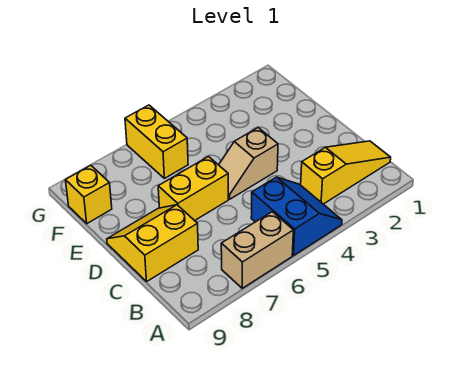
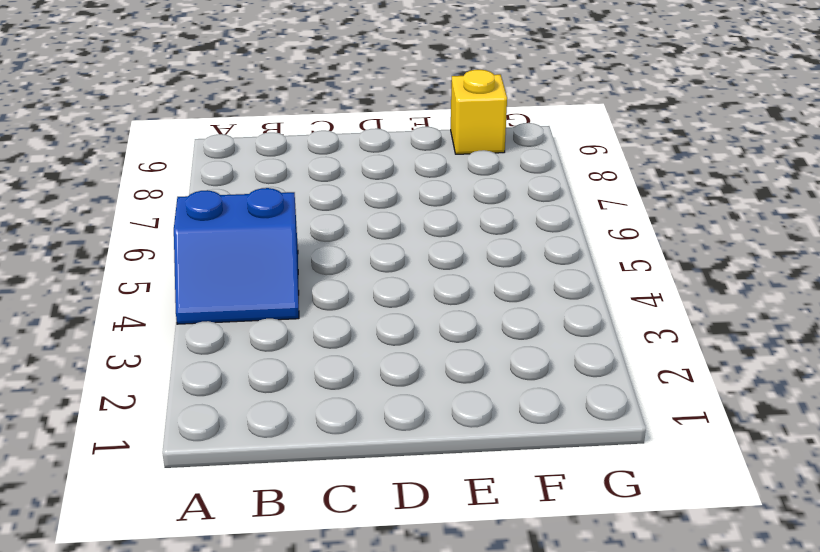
none -> tan brick A6:A7 level 1
none -> yellow slope B1:B3 level 1 top 3

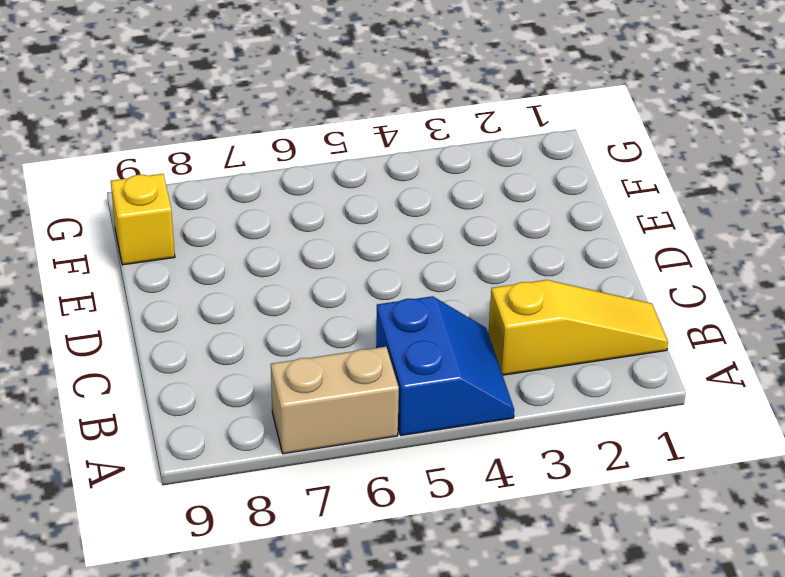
none -> yellow slope C8:D9 level 1 top C
none -> tan slope D4:D5 level 1 top 4

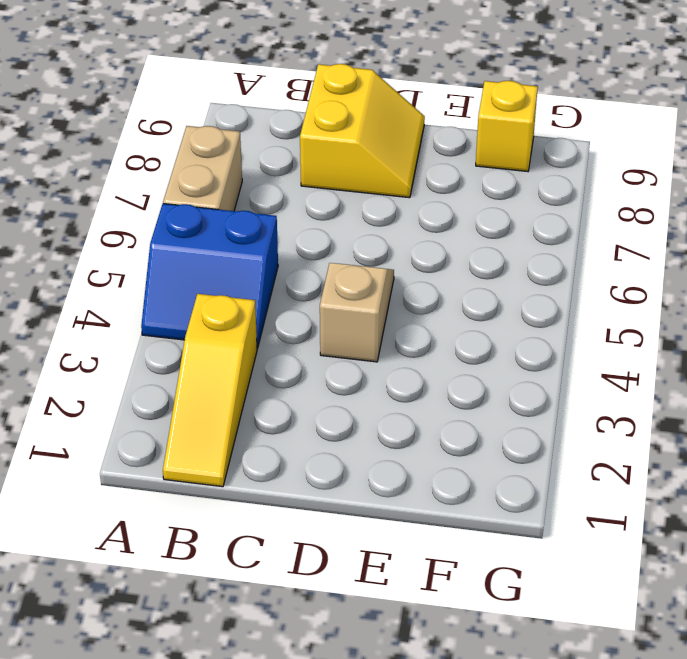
none -> yellow brick D6:D7 level 1
none -> yellow brick F6:G6 level 1

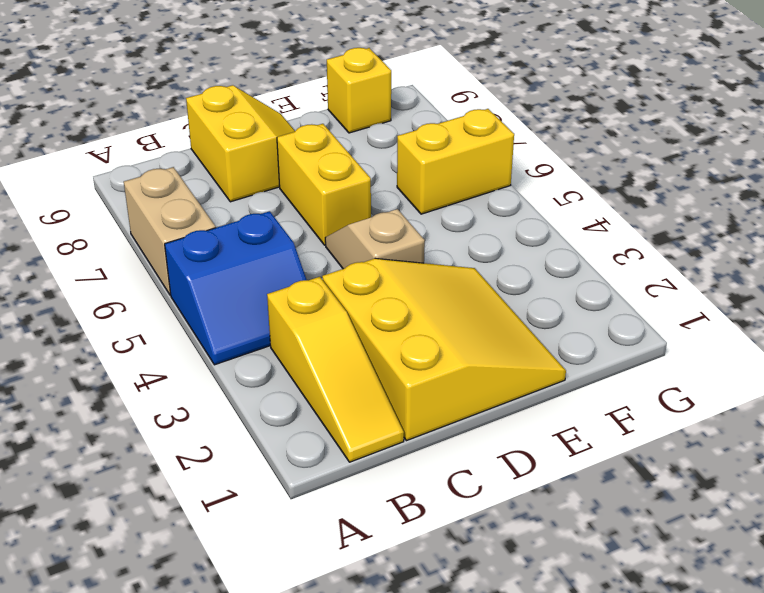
yellow slope C1:E3 level 1 top C -> none

